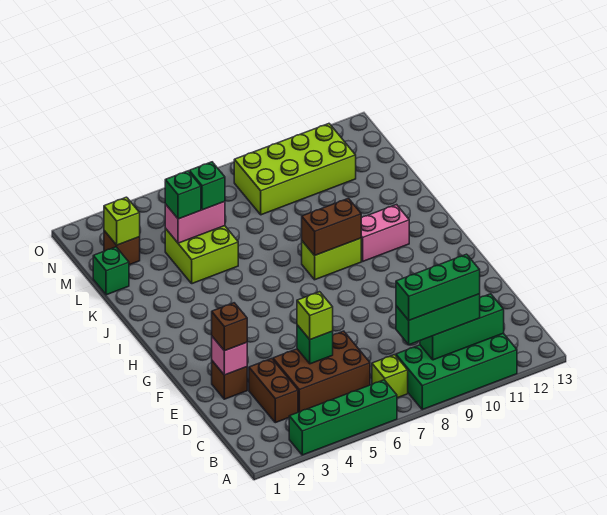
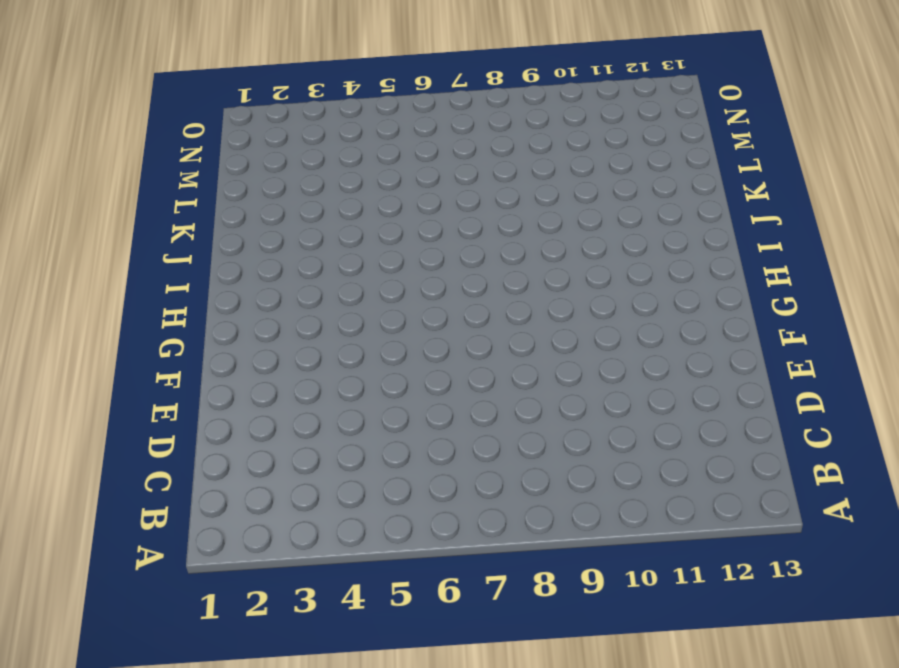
none -> green brick A3:A6 level 1
none -> green brick A8:B11 level 1
none -> lime brick B7 level 1

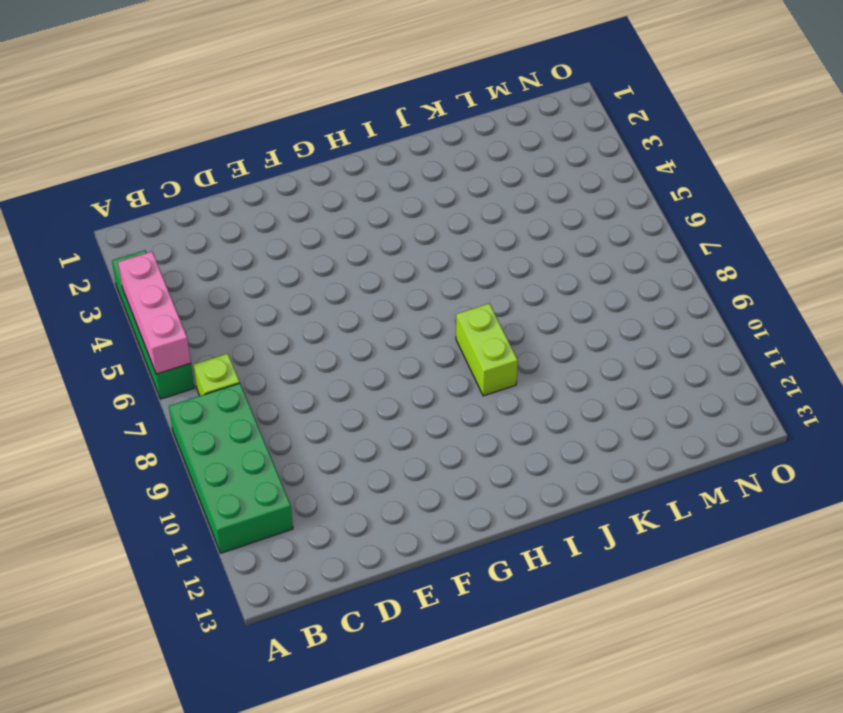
pink brick A4:A6 level 2 -> none
none -> brown brick C3:D3 level 1
none -> brown brick C4:D6 level 1
none -> brown brick E2 level 1

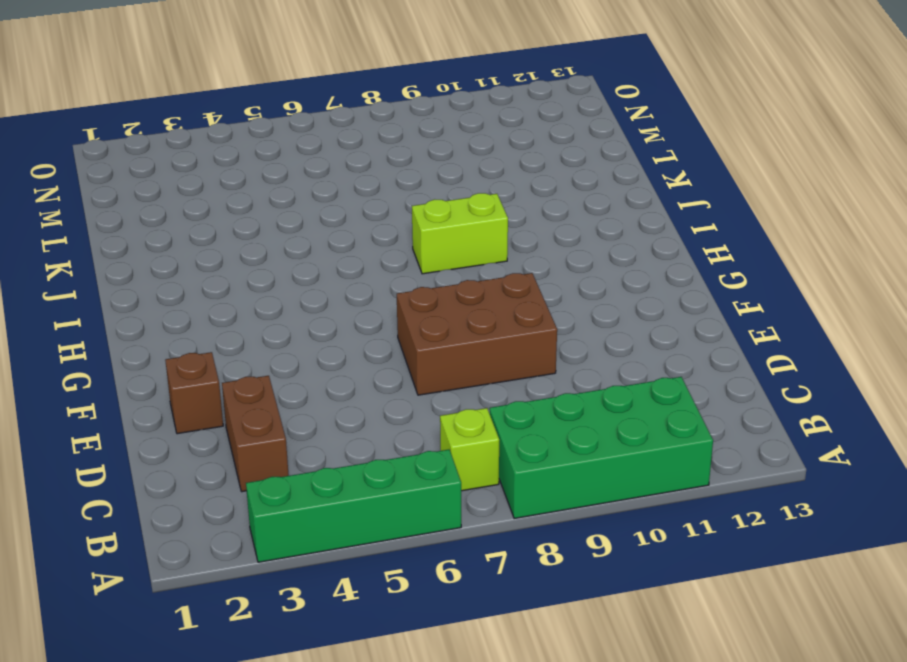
brown brick E7:F9 level 1 -> brown brick C4:D6 level 1
none -> pink brick I10:I11 level 1
none -> lime brick K4:L5 level 1
none -> green brick L1 level 1

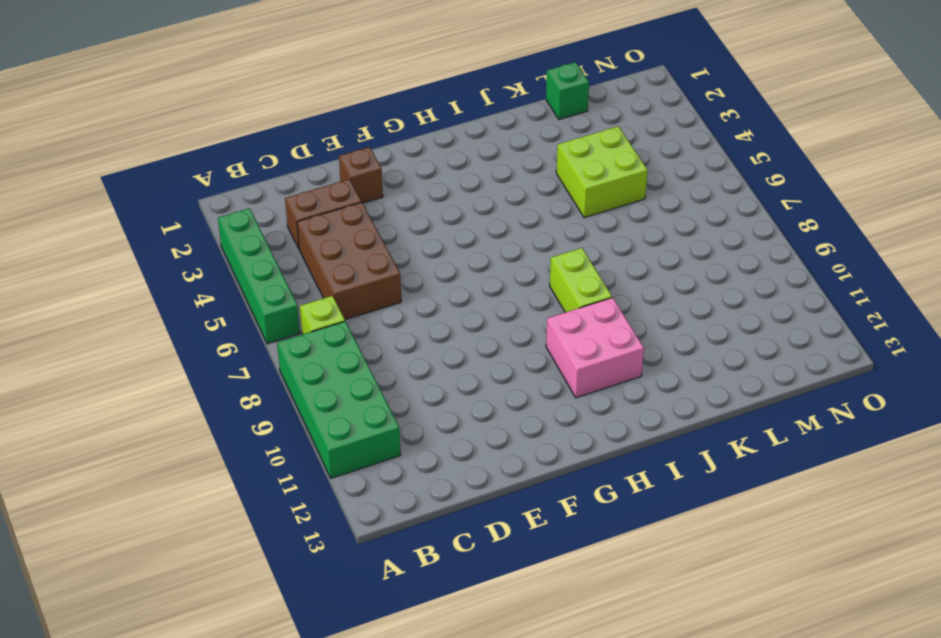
pink brick H10:I11 level 1 -> pink brick I10:I11 level 1
none -> brown brick M2 level 1
none -> lime brick M8:N11 level 1
none -> green brick B9:B11 level 2

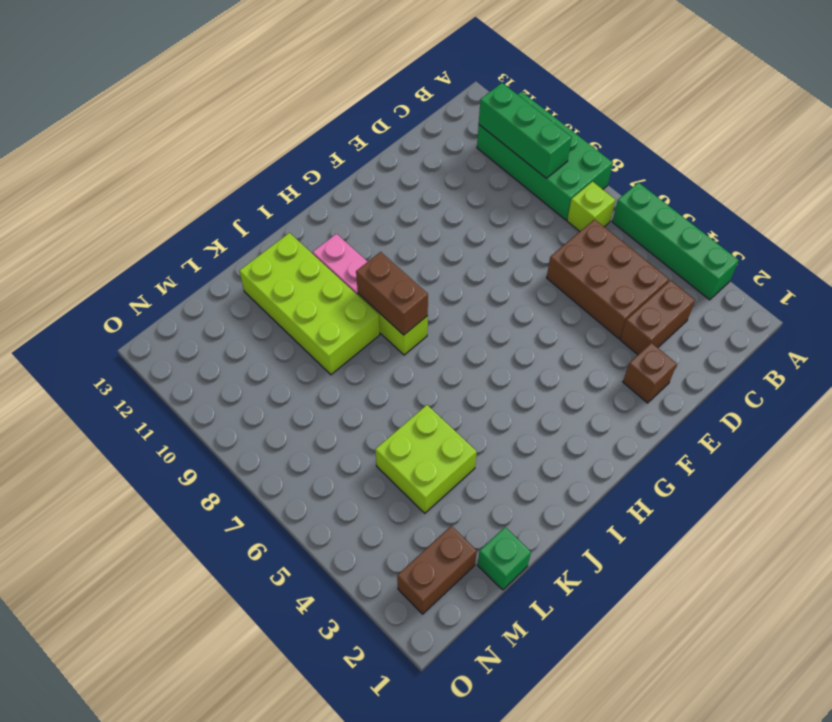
lime brick J9:K12 level 1 -> lime brick M8:N11 level 1
brown brick M2:N2 level 1 -> brown brick M2 level 1
none -> green brick D5 level 2
none -> pink brick E2 level 2
none -> pink brick L4:L5 level 2

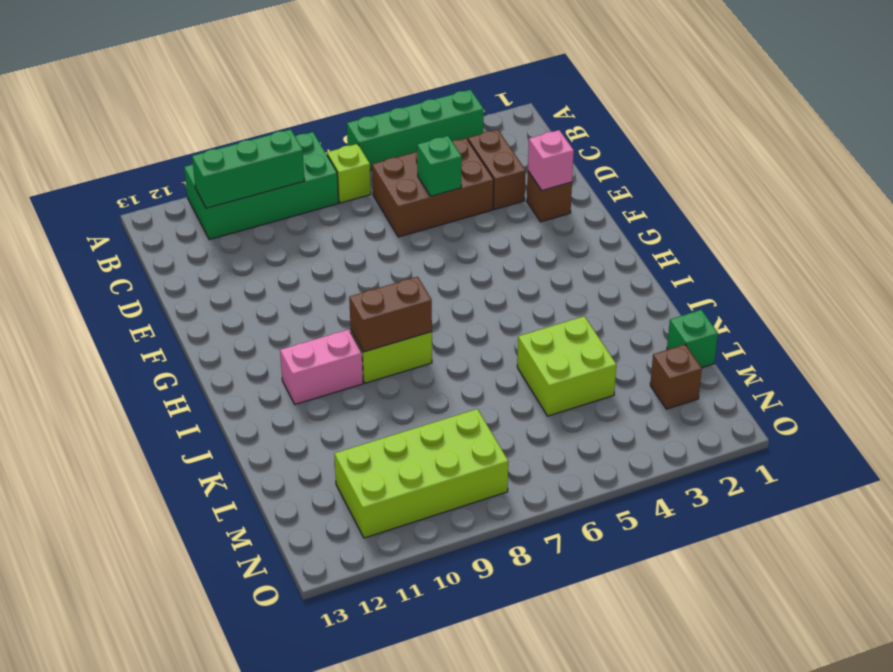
none -> pink brick L4:L5 level 2
none -> lime brick M2 level 2
none -> green brick B8:B10 level 3

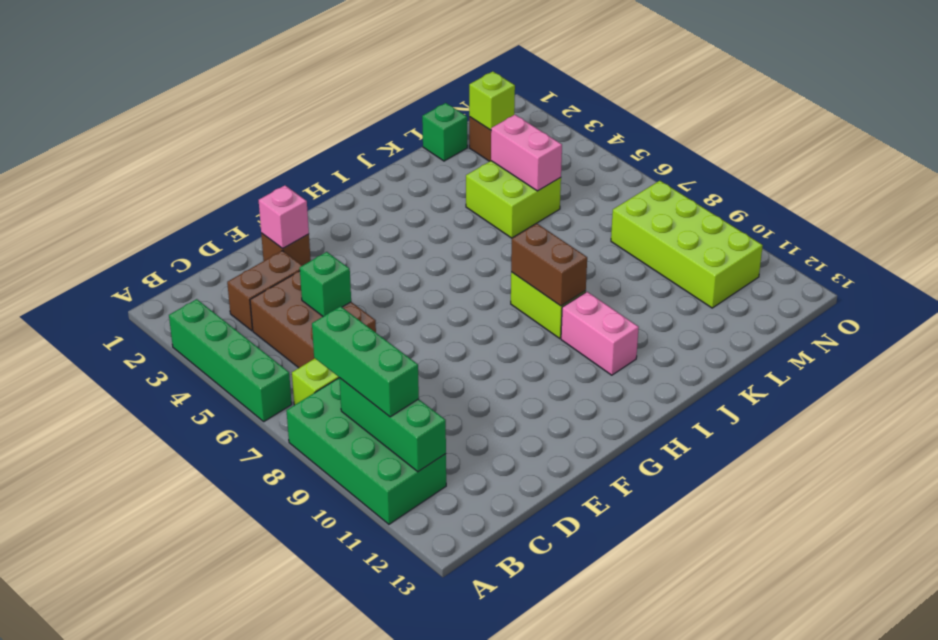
none -> lime brick D5 level 3
none -> brown brick E2 level 3
none -> green brick L4 level 3

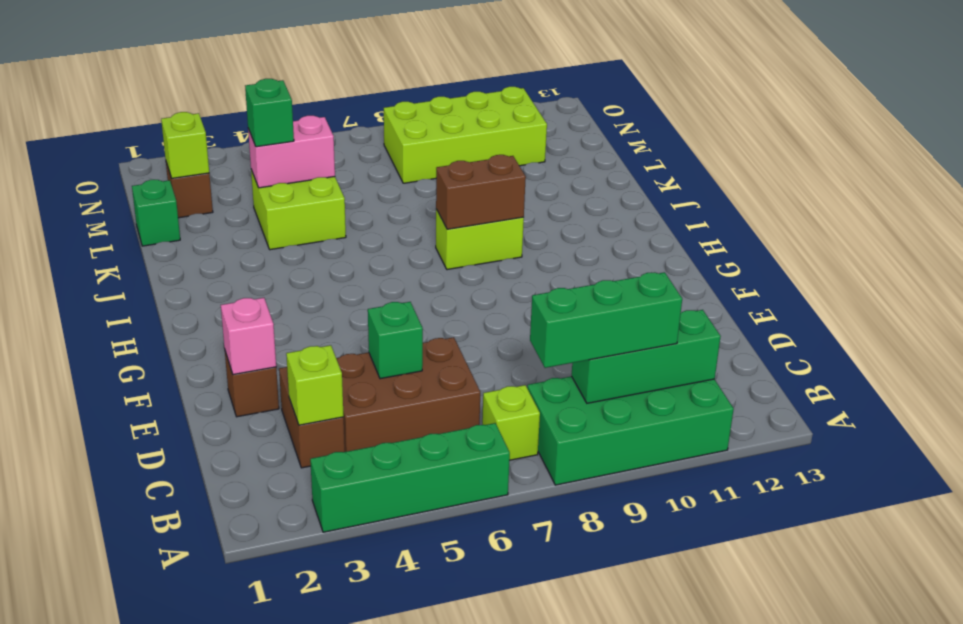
lime brick C3 level 2 -> lime brick D5 level 3
none -> pink brick I10:I11 level 1
none -> brown brick E2 level 3
none -> green brick L5 level 3

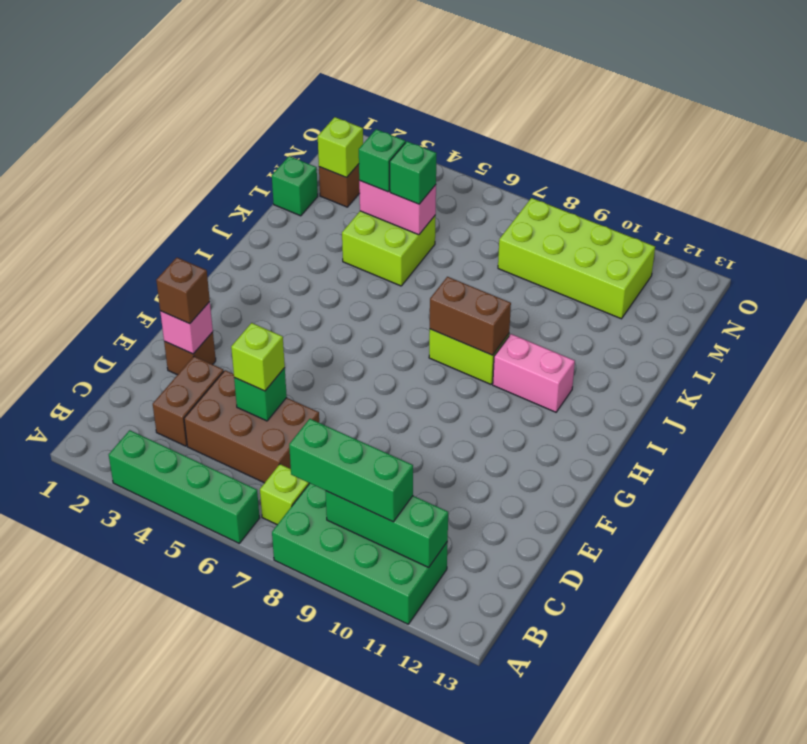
none -> green brick B8:B10 level 4

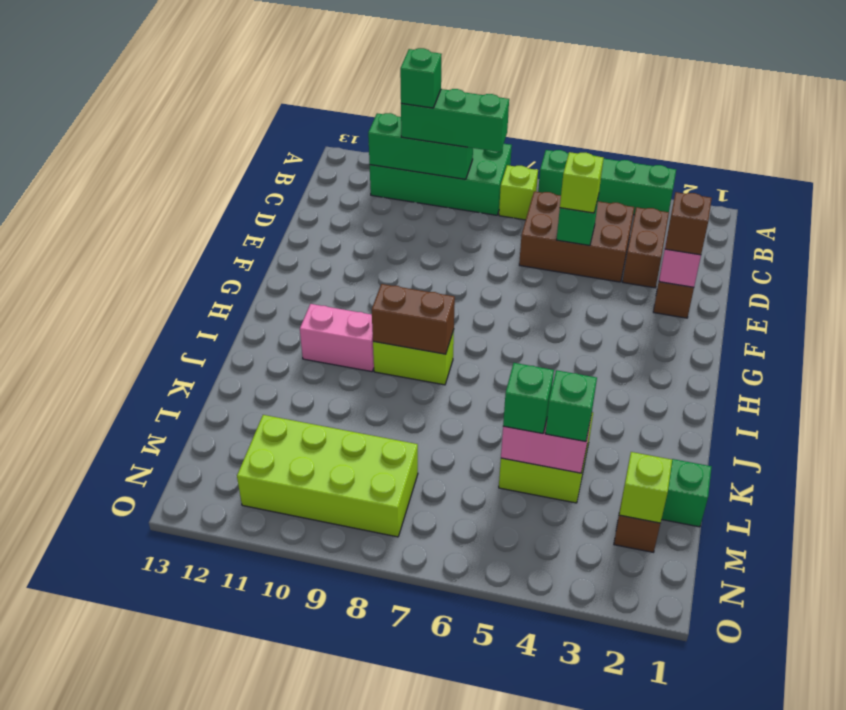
green brick B10 level 4 -> green brick B8:B10 level 4

